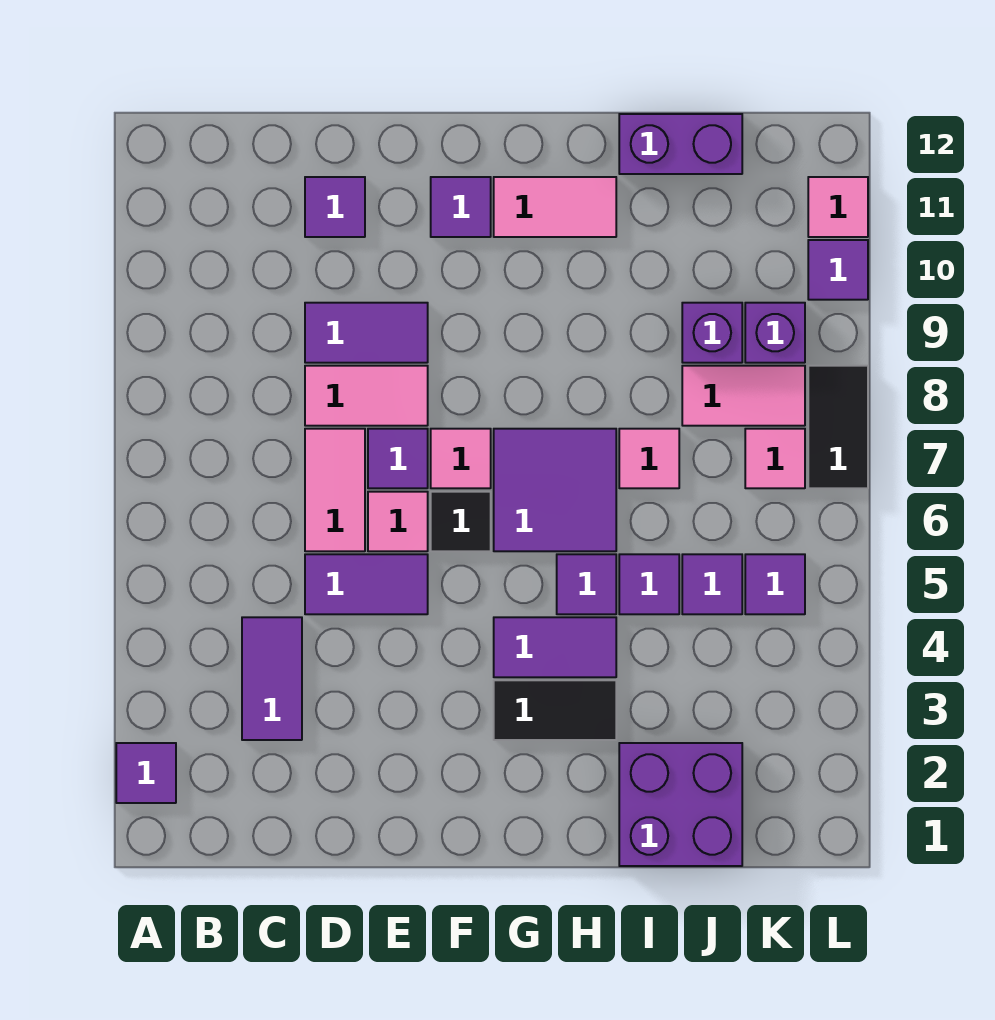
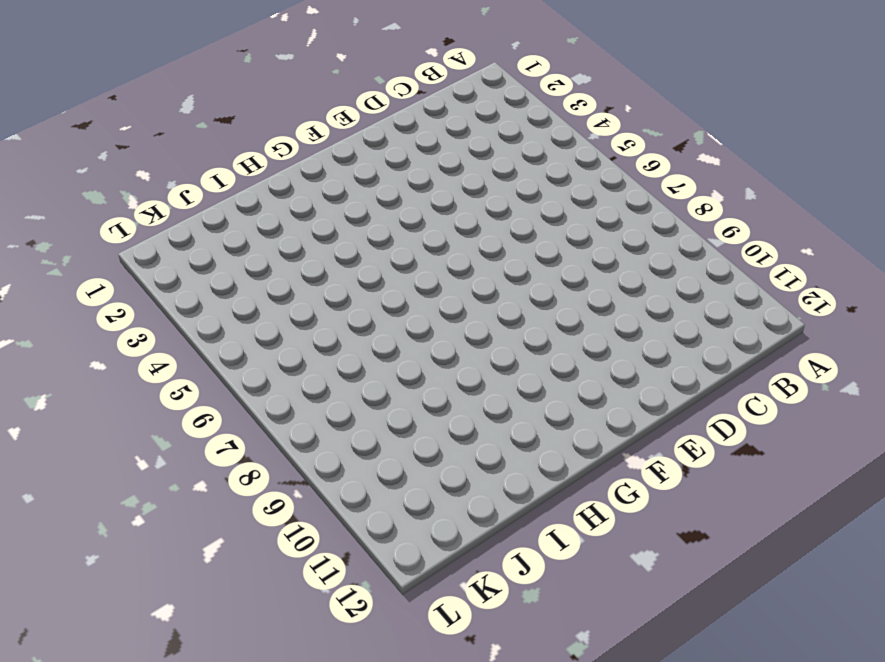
none -> purple tile A2 level 1
none -> purple tile C3:C4 level 1
none -> purple tile D5:E5 level 1
none -> pink tile D6:D7 level 1

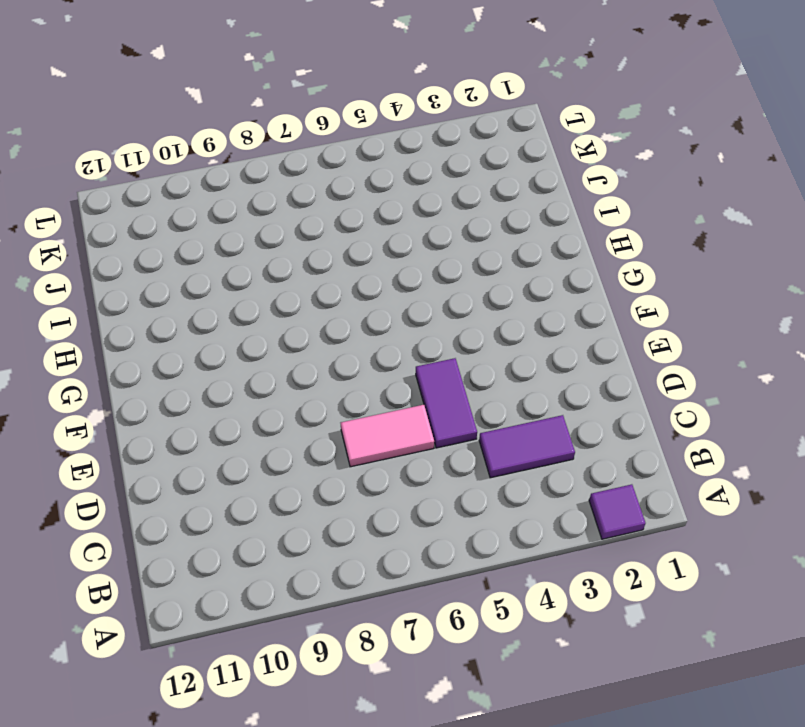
none -> pink tile D8:E8 level 1
none -> purple tile D9:E9 level 1
none -> purple tile D11 level 1
none -> pink tile E6 level 1

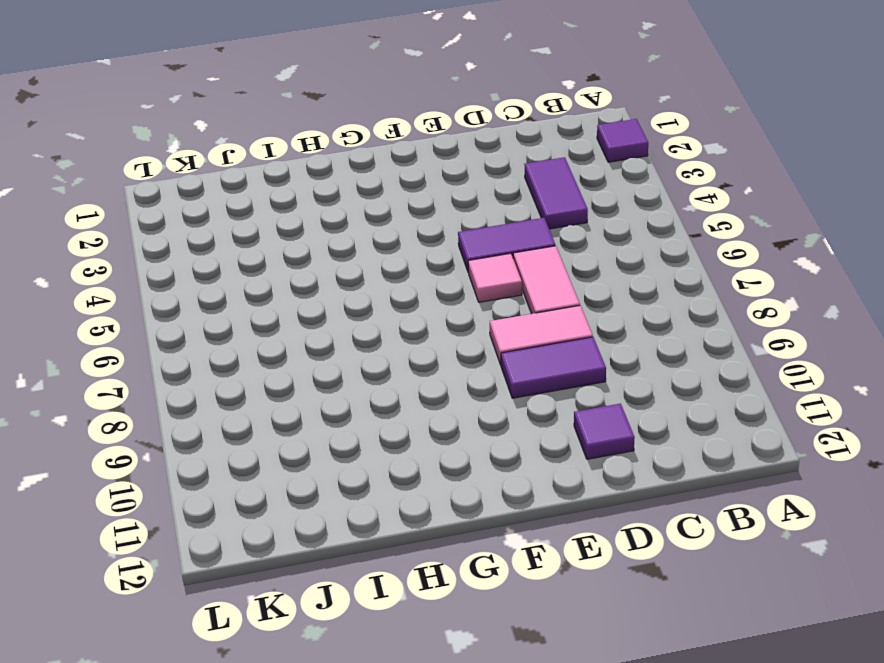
none -> purple tile E7 level 1
none -> black tile F6 level 1
none -> pink tile F7 level 1
none -> purple tile F11 level 1

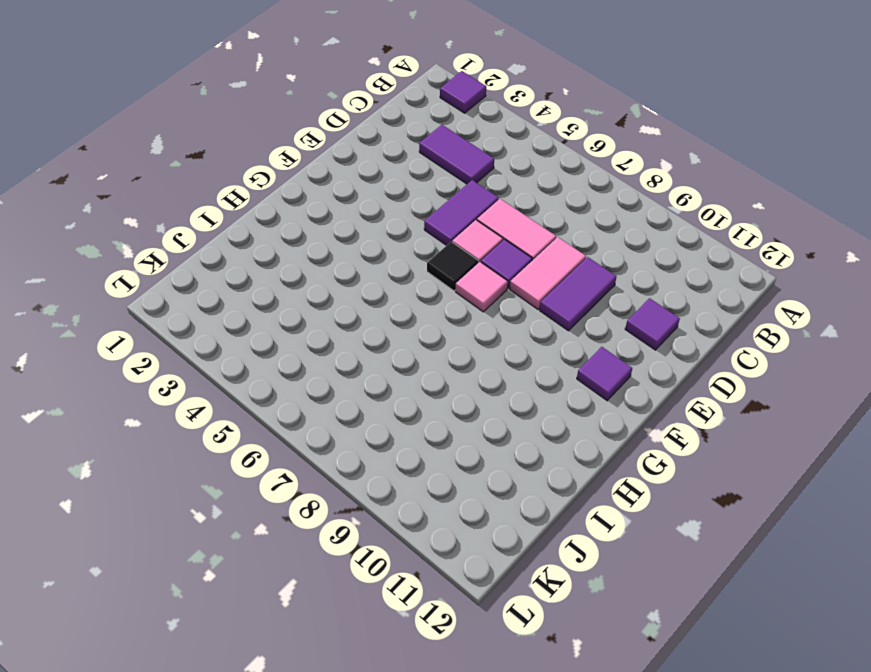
none -> black tile G3:H3 level 1
none -> purple tile G4:H4 level 1
none -> purple tile G6:H7 level 1
none -> pink tile G11:H11 level 1

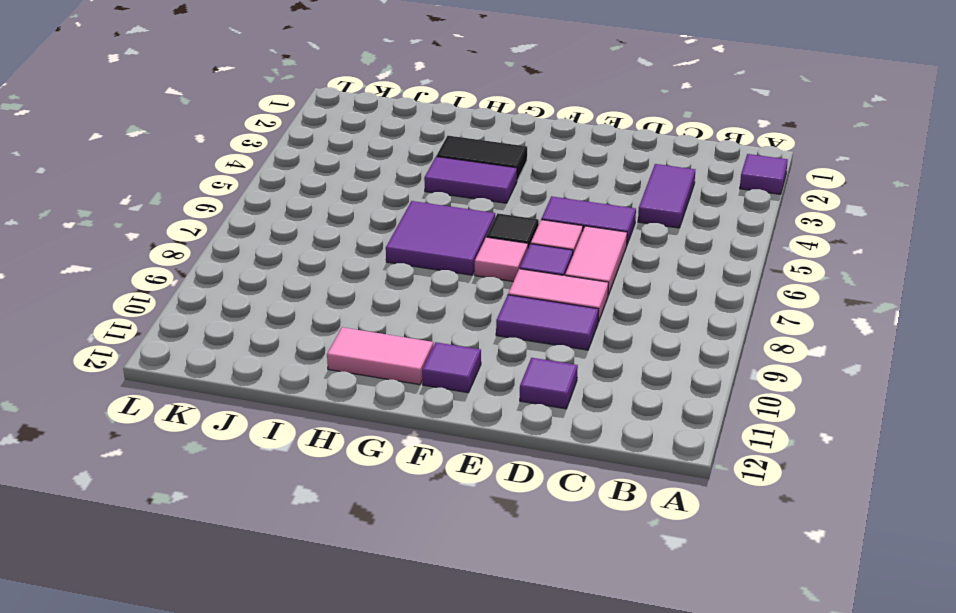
none -> purple tile H5 level 1
none -> purple brick I1:J2 level 1
none -> purple tile I5 level 1
none -> pink tile I7 level 1

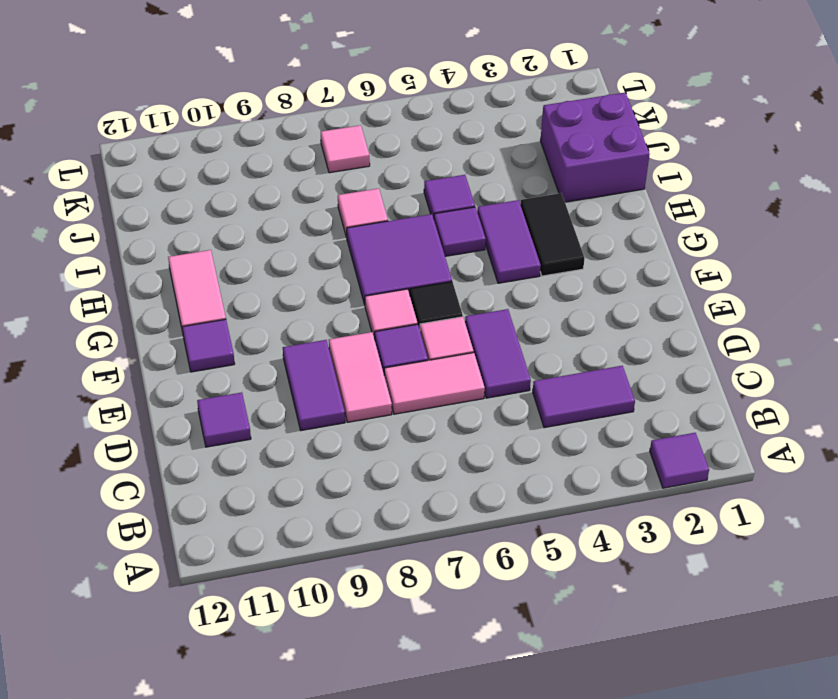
none -> purple brick I12:J12 level 1
none -> purple tile J5 level 1
none -> pink tile J8:K8 level 1
none -> purple brick J9 level 1

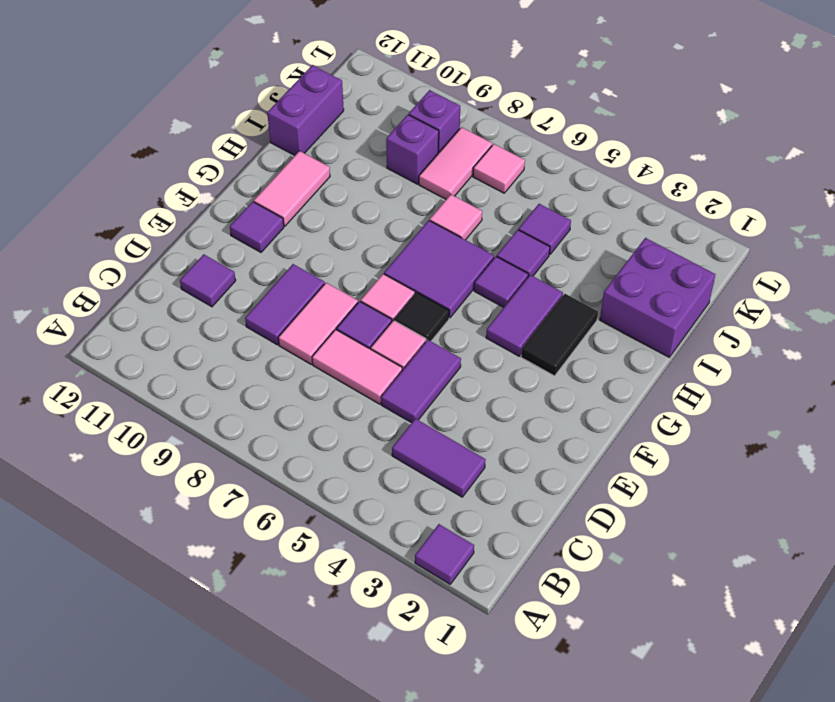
none -> purple tile K5 level 1
none -> black tile L7:L8 level 1
none -> purple tile L10 level 1
none -> pink tile L11 level 1

